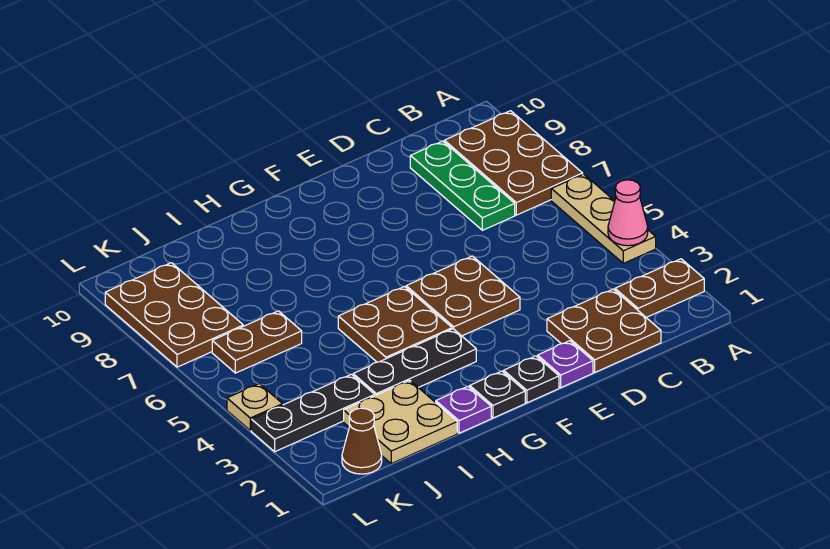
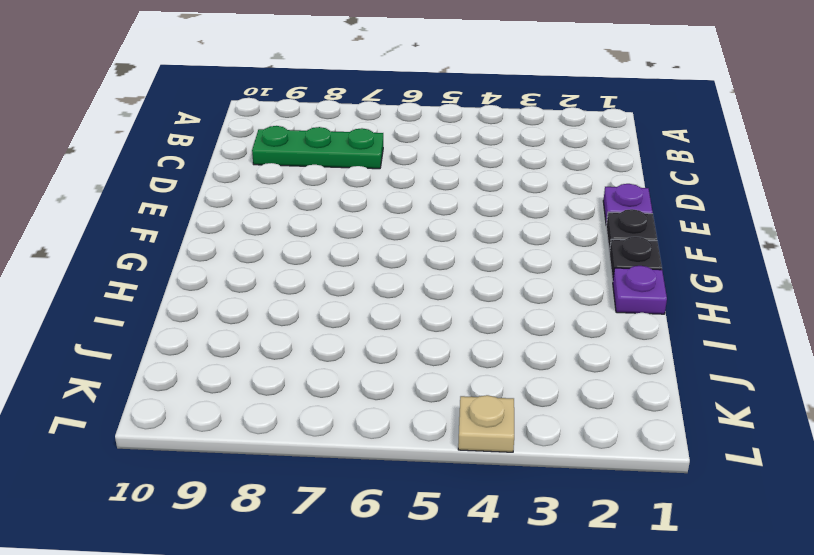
none -> brown plate A2:B2 level 1
none -> tan plate A4:A6 level 1
none -> brown plate A7:B9 level 1

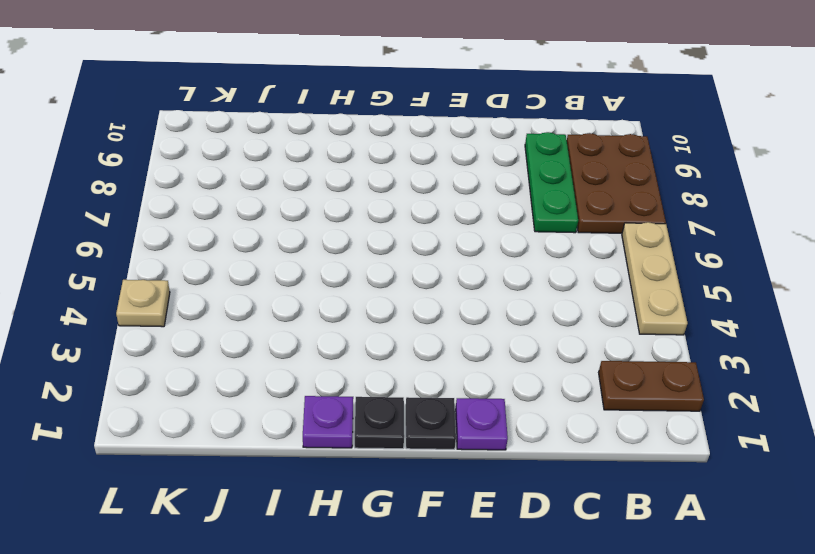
none -> brown plate C1:D2 level 1
none -> brown plate E4:F5 level 1
none -> black plate G3:I3 level 1

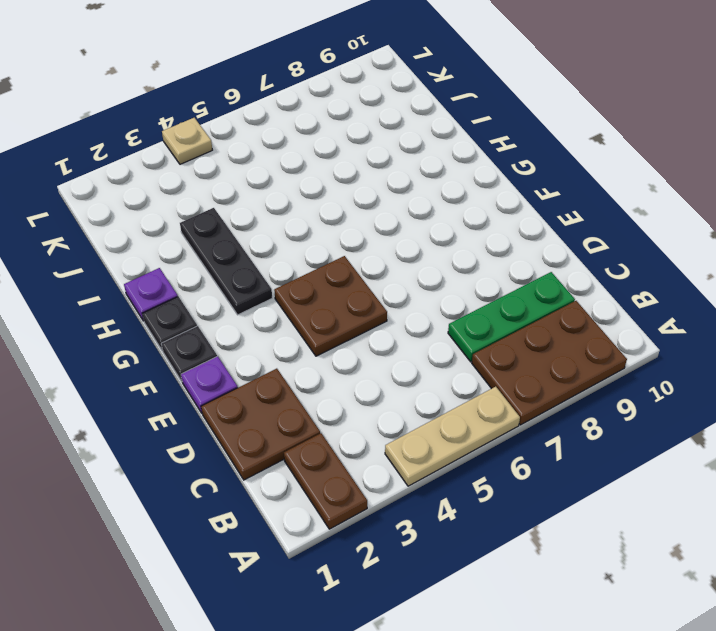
none -> brown plate G4:H5 level 1
none -> tan plate I1:J2 level 1
none -> black plate J3:L3 level 1

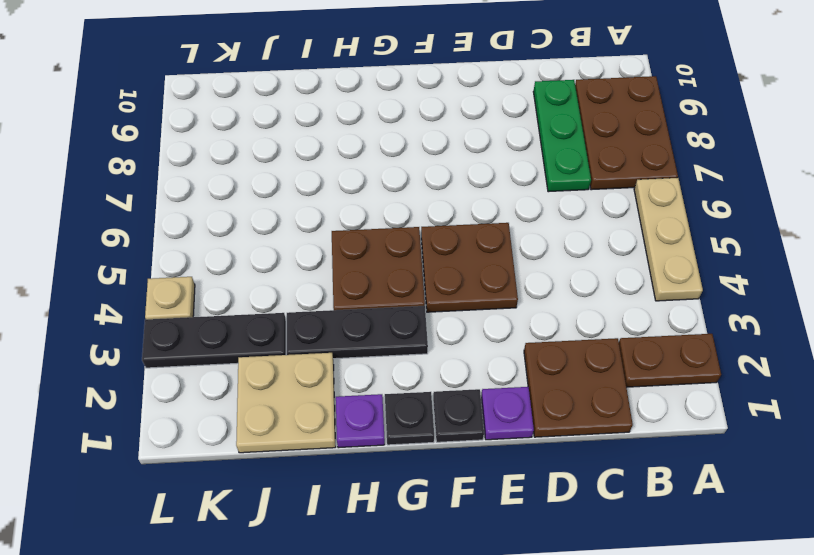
none -> brown plate J6:K6 level 1
none -> brown cone K1 level 1
none -> brown plate K7:L9 level 1

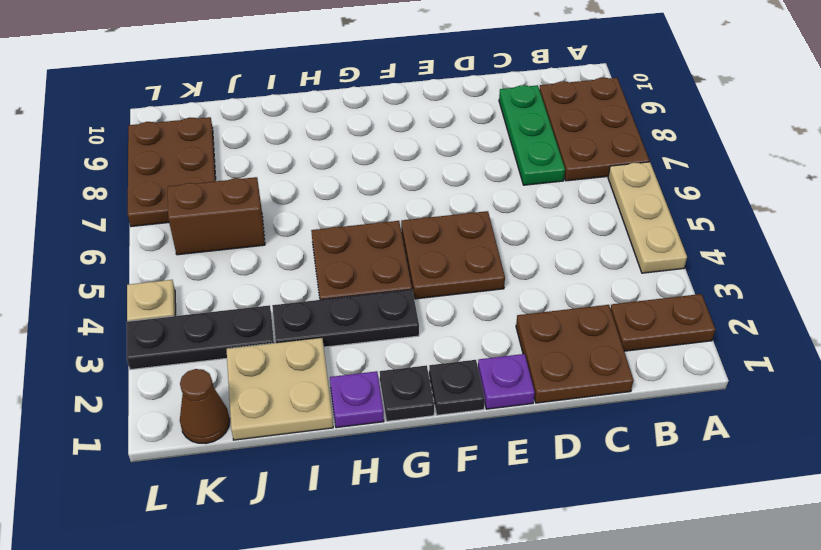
brown brick J6:K6 level 1 -> brown plate J6:K6 level 1
none -> pink cone A4 level 2

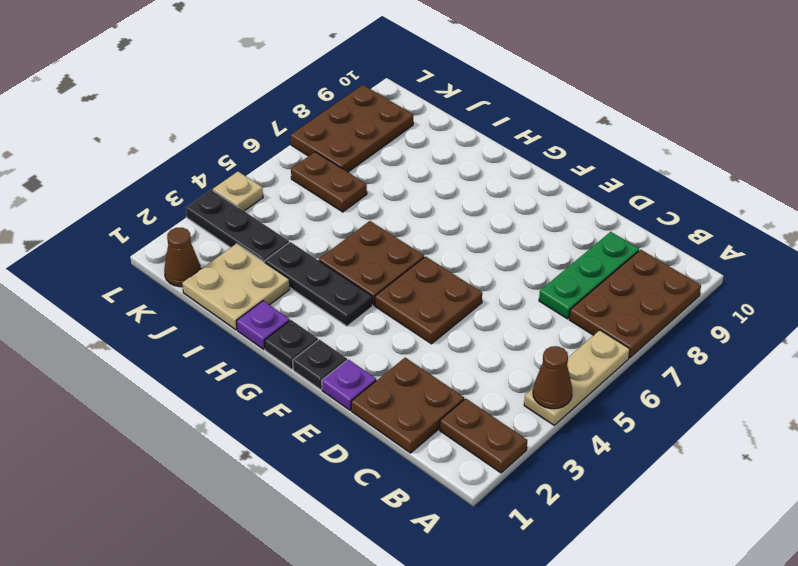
brown cone A4 level 2 -> pink cone A4 level 2

